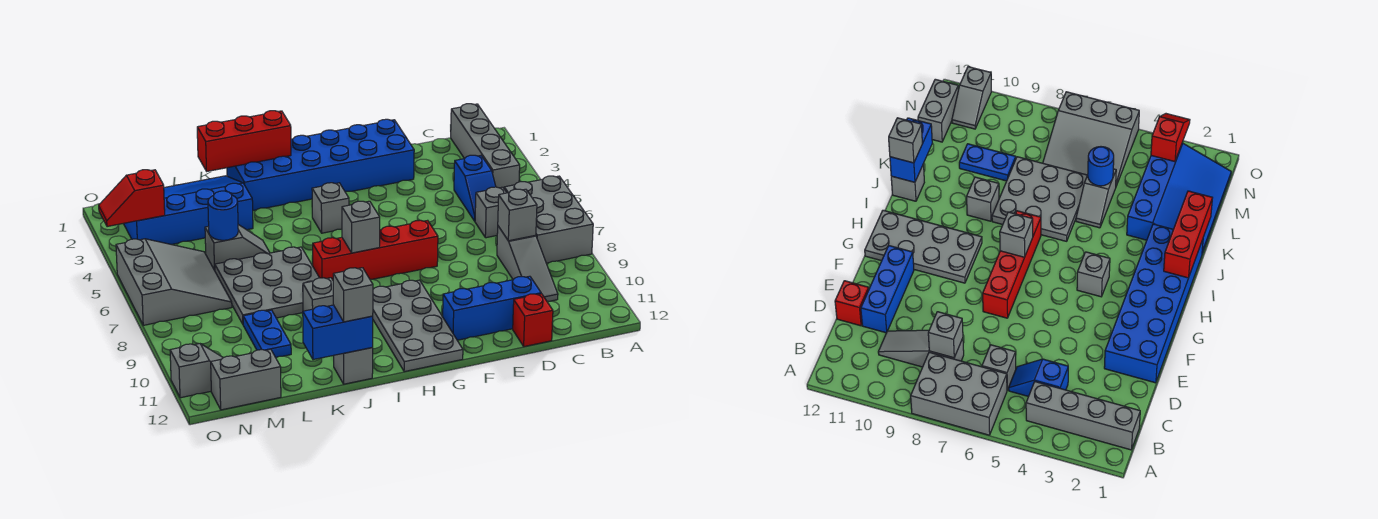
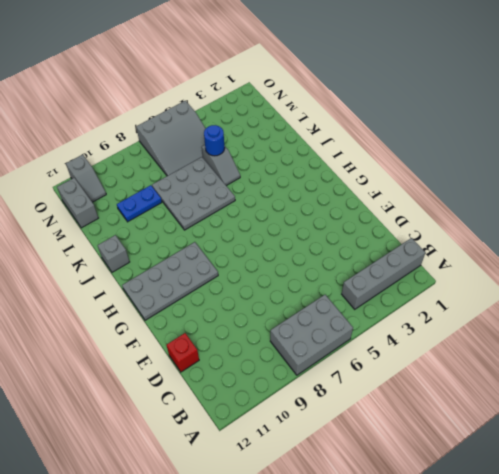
none -> blue slope C4:C5 level 1 top 4
none -> grey brick C6 level 1
none -> grey slope C8:C10 level 1 top 8

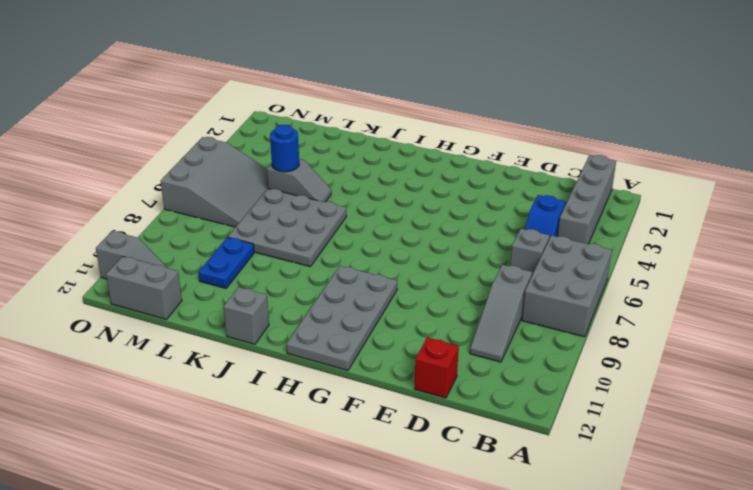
none -> blue brick D11:F11 level 1
none -> blue brick E1:J2 level 1
none -> red brick F7:I7 level 1

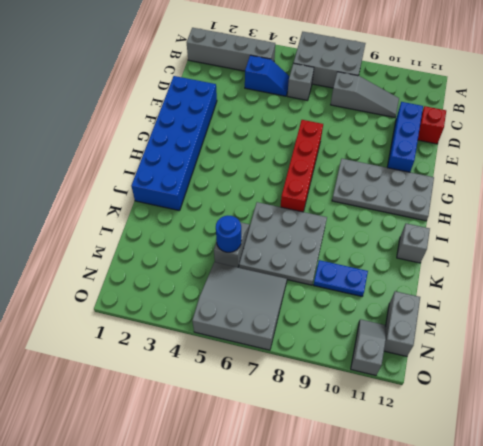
none -> grey brick H4 level 1
none -> grey brick J9 level 1
none -> blue slope K1:N3 level 1 top 3

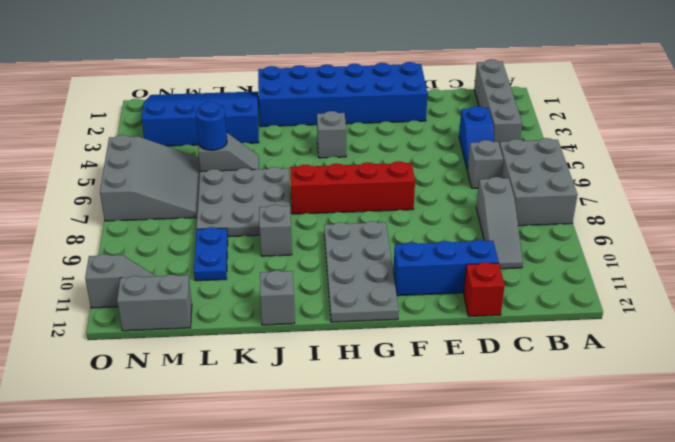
none -> grey brick C8 level 2
none -> grey brick H7 level 2
none -> red brick I1:K1 level 2

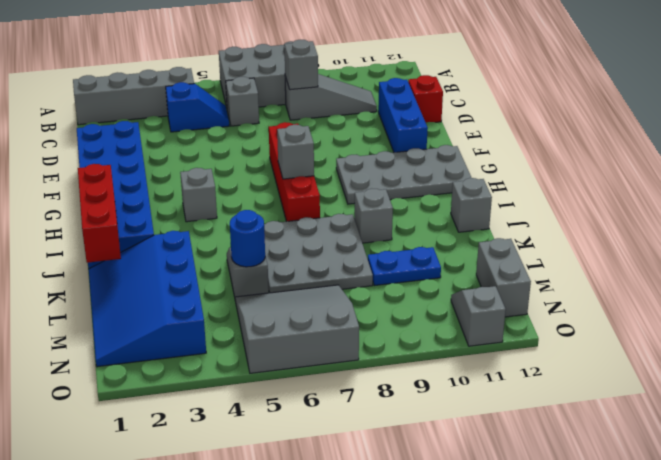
none -> blue brick J12:K12 level 2
none -> red slope N3:O3 level 2 top N
none -> grey brick J12 level 3

